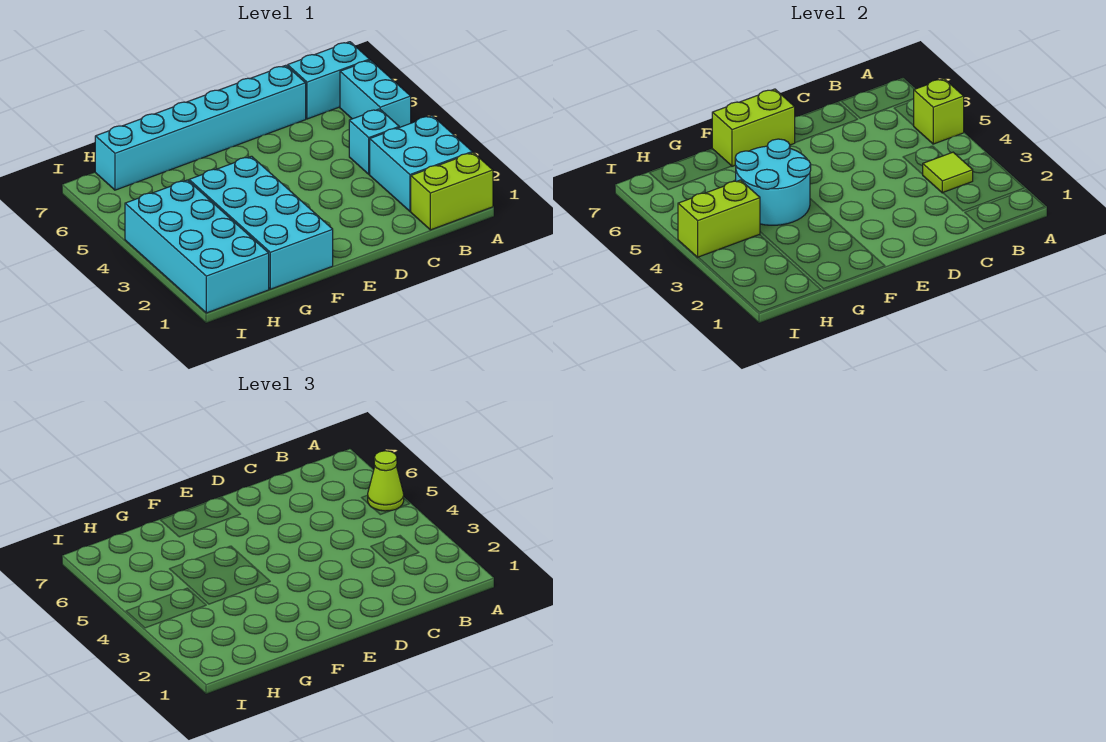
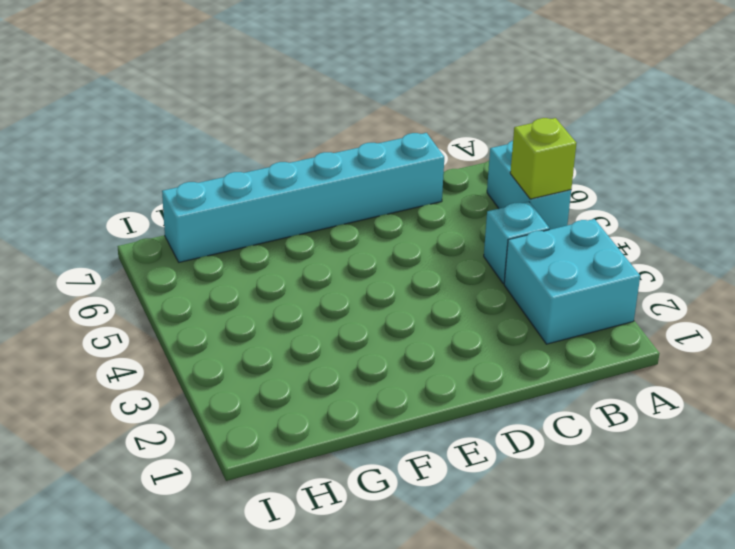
none -> lime brick A1:B1 level 1
none -> cyan brick A7:B7 level 1
none -> cyan brick F1:G4 level 1

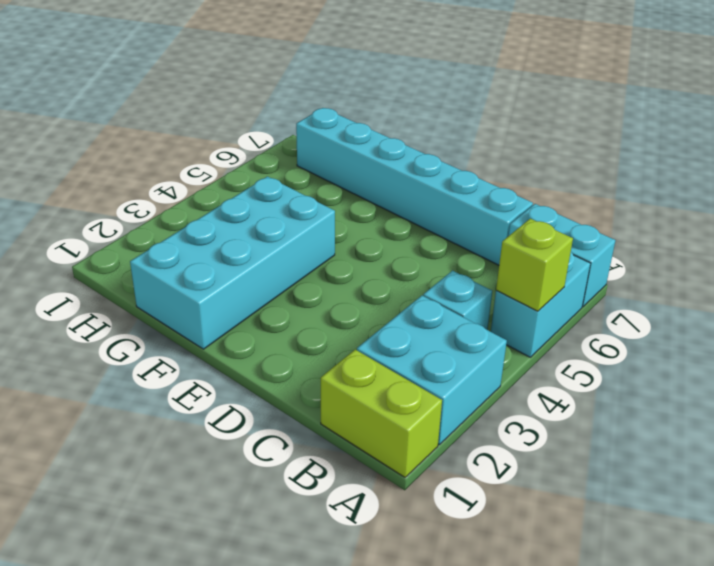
none -> cyan brick H1:I4 level 1
none -> lime tile B3 level 2
none -> lime brick E7:F7 level 2

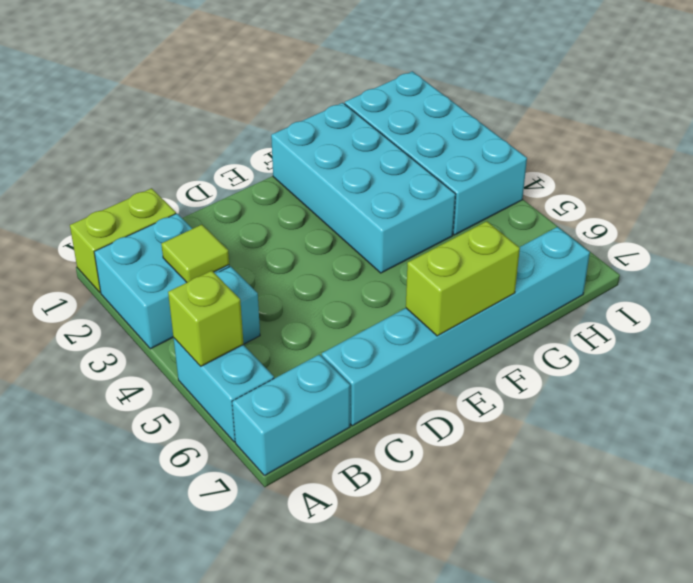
none -> cyan round brick F4:G5 level 2
none -> lime brick H4:I4 level 2
none -> lime cone A5 level 3

